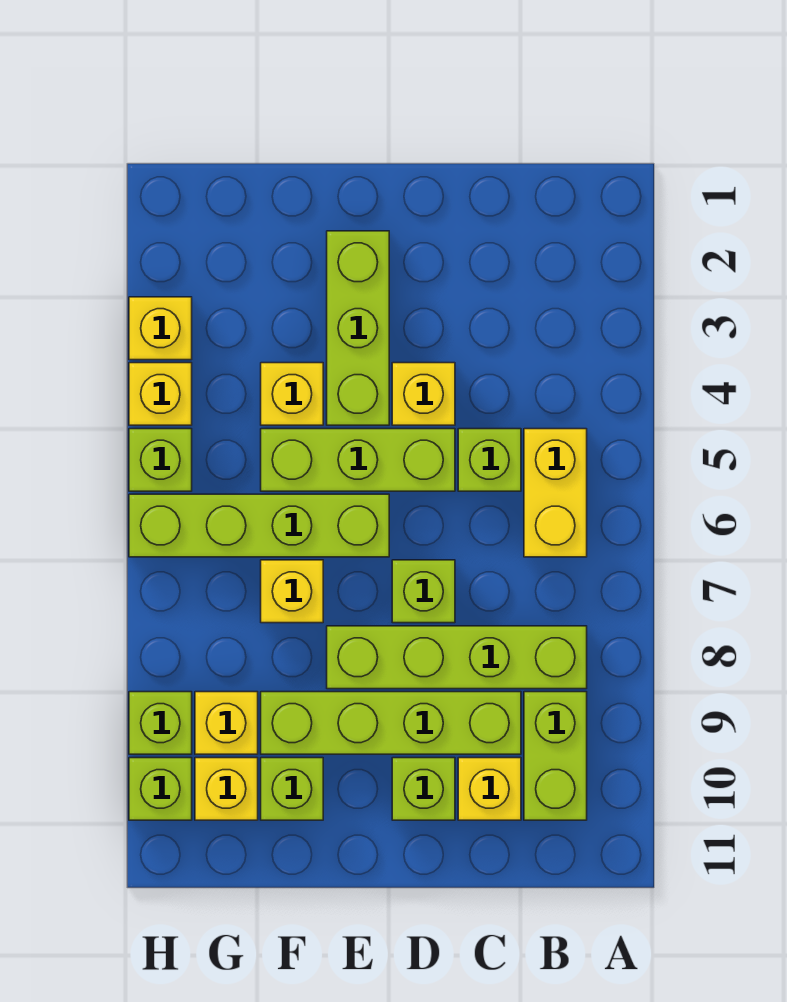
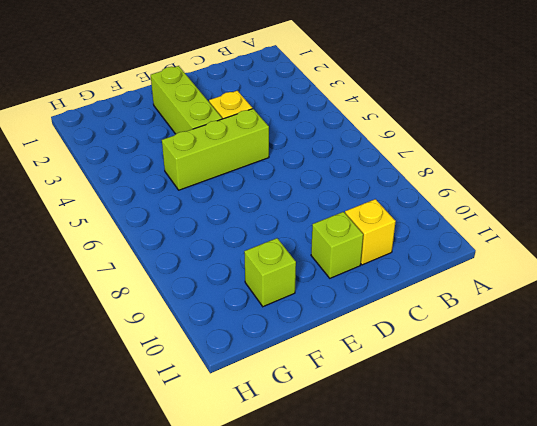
none -> yellow brick B5:B6 level 1
none -> lime brick B8:E8 level 1
none -> lime brick B9:B10 level 1

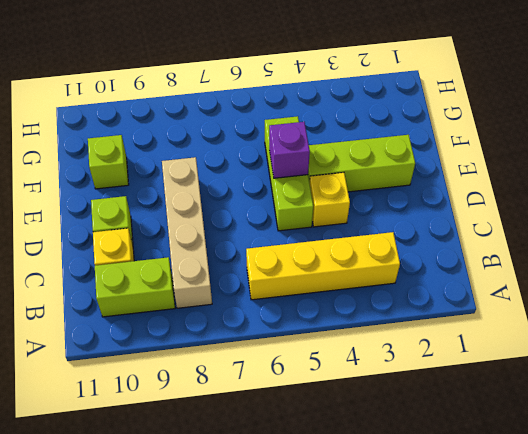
yellow brick B3:B6 level 1 -> yellow brick B5:B6 level 1
tan brick B8:E8 level 1 -> lime brick B8:E8 level 1
purple brick E5 level 2 -> none
none -> lime brick C5 level 1
none -> lime brick C9:F9 level 1
none -> lime brick D7 level 1

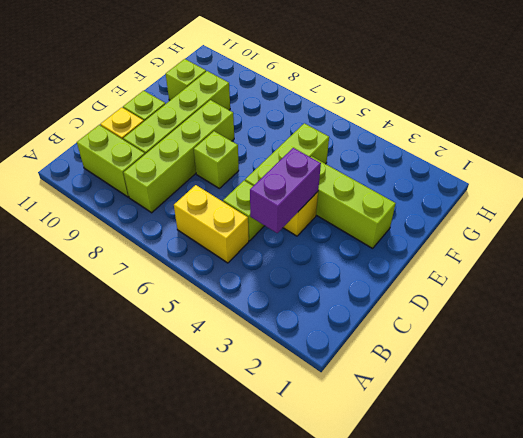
purple brick C4:D4 level 2 -> none
none -> lime brick E6:H6 level 1
none -> yellow brick F4 level 1
none -> yellow brick F7 level 1

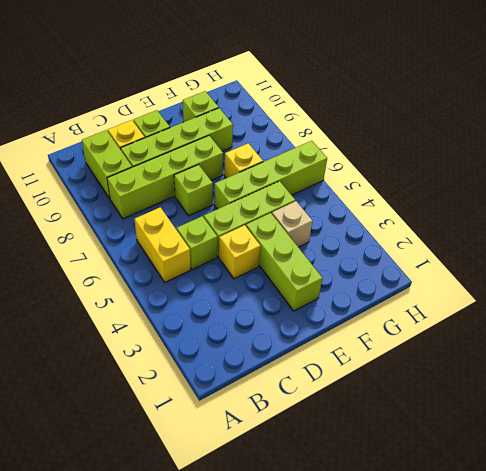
tan brick F4 level 1 -> yellow brick F4 level 1
none -> yellow brick G9 level 1
none -> yellow brick G10 level 1
none -> yellow brick H3 level 1

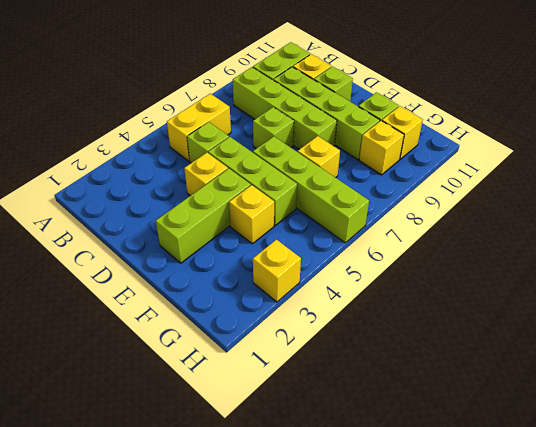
none -> yellow brick H4 level 1
none -> lime brick H5 level 1
none -> lime brick H9 level 1

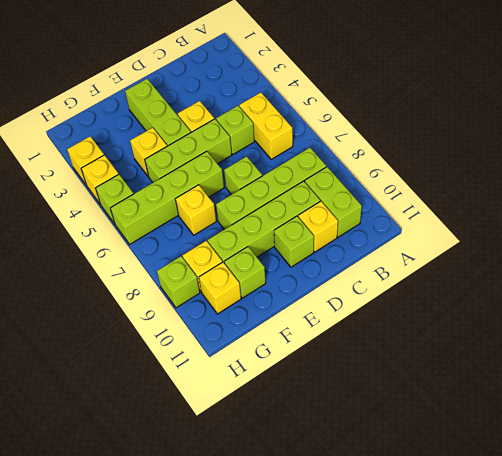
none -> lime brick H10 level 1

